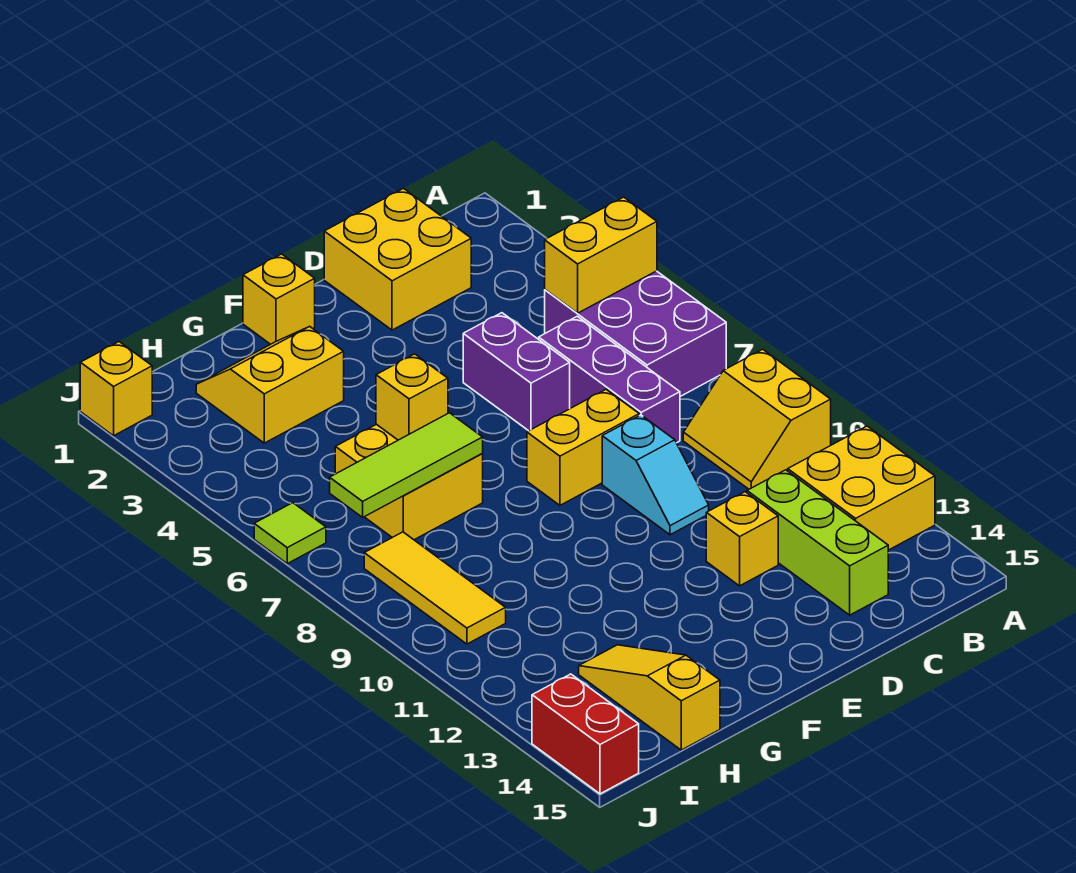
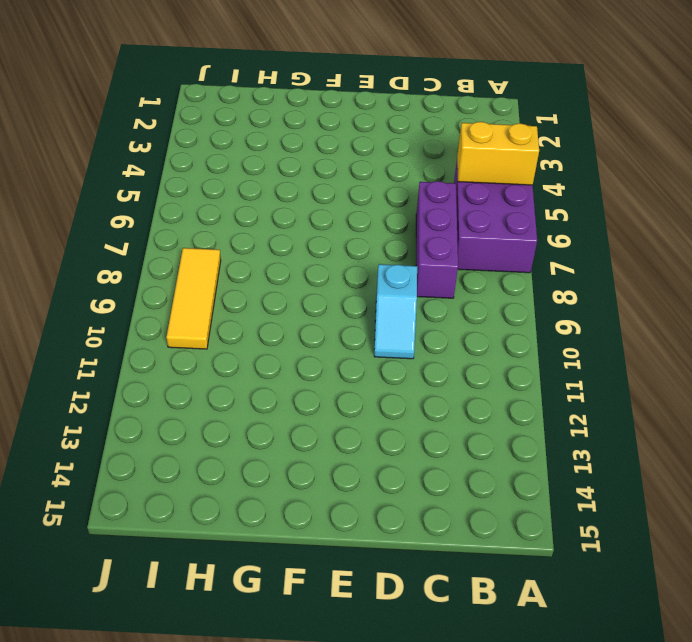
none -> yellow slope A9:B10 level 1 top A
none -> yellow brick A12:B13 level 1
none -> yellow brick C1:D2 level 1

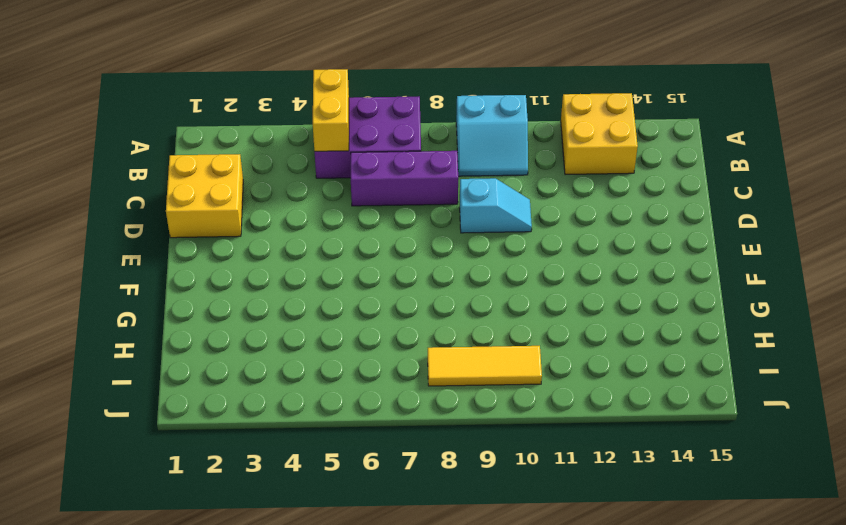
cyan slope A9:B10 level 1 top A -> yellow slope A9:B10 level 1 top A
none -> lime brick C12:C14 level 1
none -> purple brick D5:D6 level 1
none -> yellow brick D8:E8 level 1

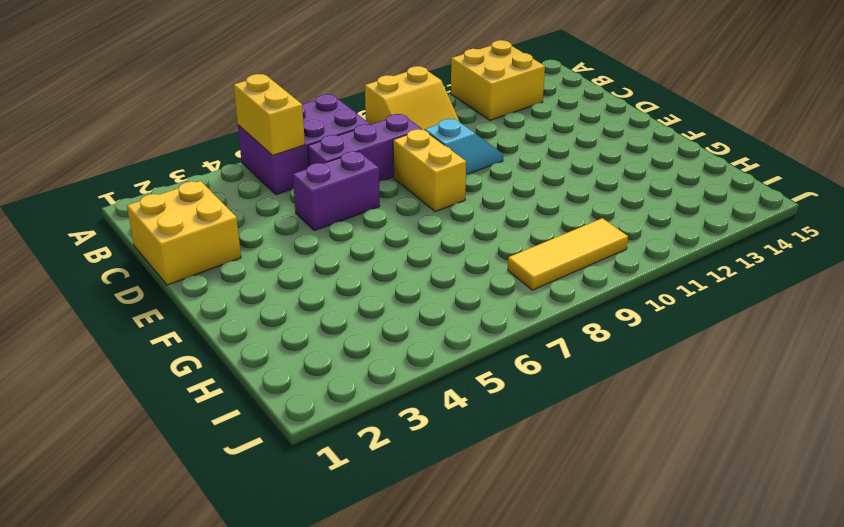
none -> lime brick C12:C14 level 1
none -> yellow brick D12 level 1
none -> yellow brick F1 level 1

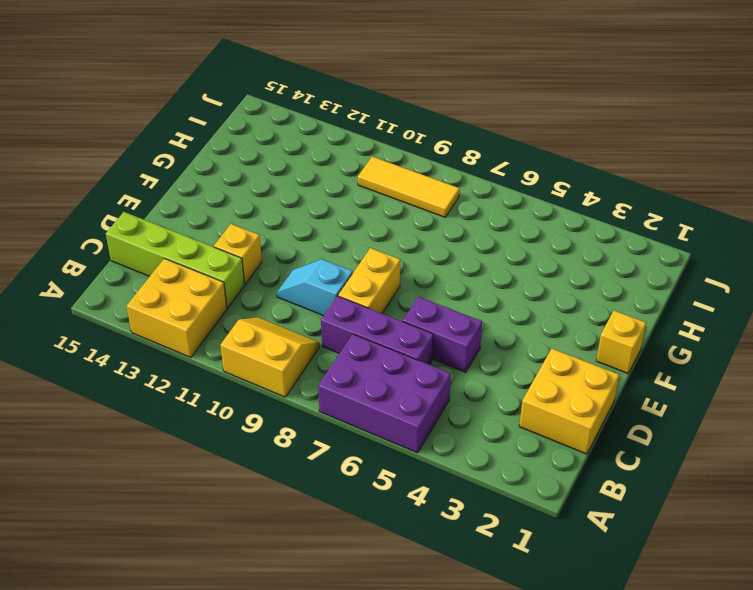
lime brick C12:C15 level 1 -> lime brick C12:C14 level 1
none -> yellow slope G2:H3 level 1 top 3
none -> yellow brick G6:H7 level 1
none -> yellow slope H13:H15 level 1 top 15

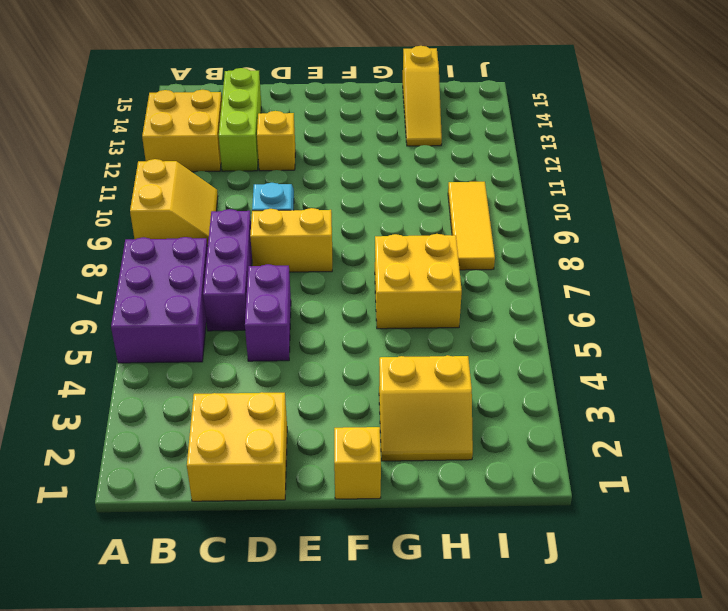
none -> yellow brick J1 level 1
none -> lime tile J6 level 1
none -> red brick J14:J15 level 1

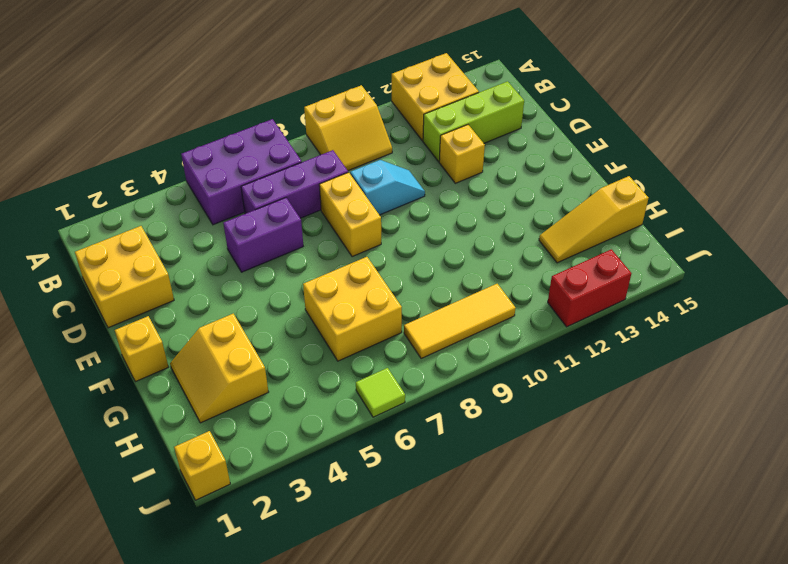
red brick J12:J13 level 1 -> red brick J14:J15 level 1
none -> yellow brick A5:B5 level 2
none -> yellow brick G6 level 2
none -> lime tile G7:I7 level 2

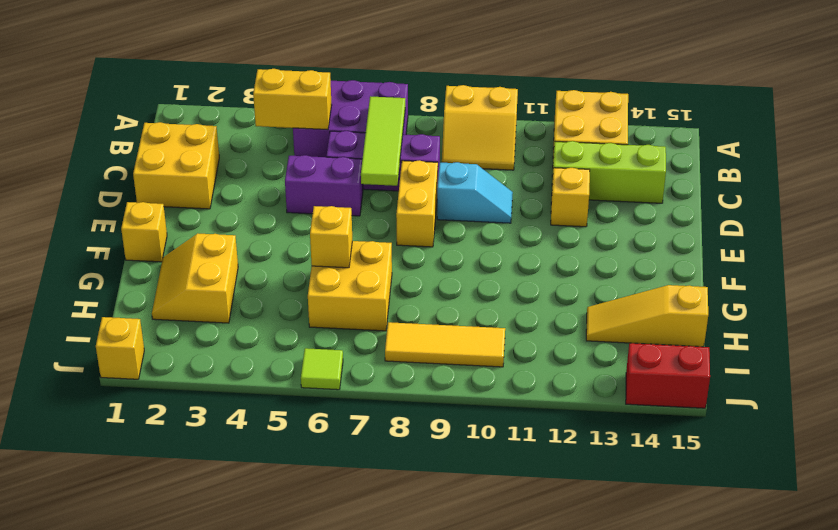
yellow brick B4:B5 level 2 -> yellow brick A5:B5 level 2
lime tile B7:D7 level 2 -> lime tile G7:I7 level 2

